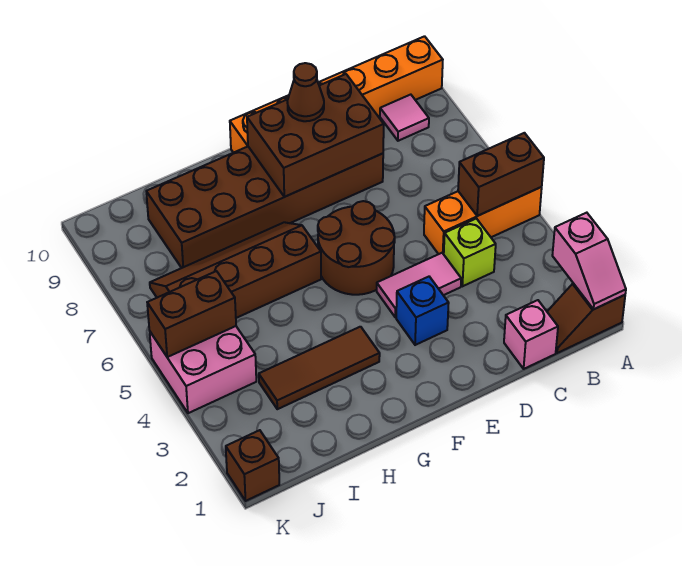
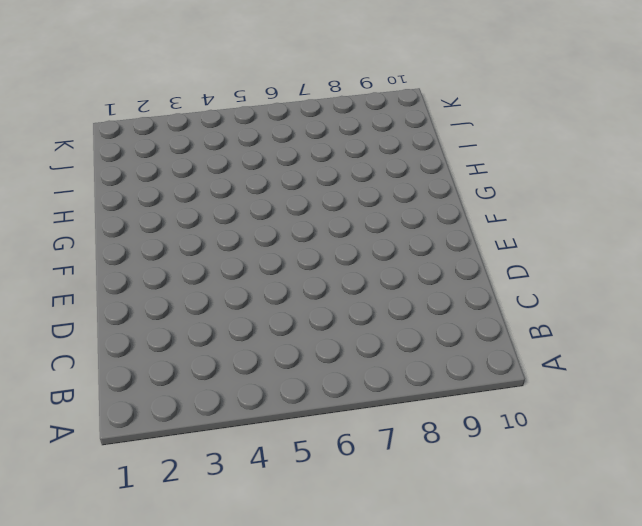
none -> brown slope A1:B1 level 1 top A
none -> orange brick A5:C5 level 1
none -> orange brick A10:F10 level 1

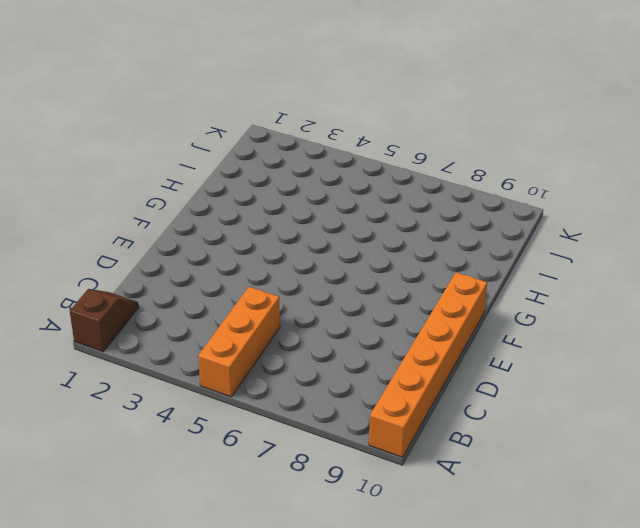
none -> pink tile B9 level 1
none -> pink brick C1 level 1
none -> lime brick C4 level 1

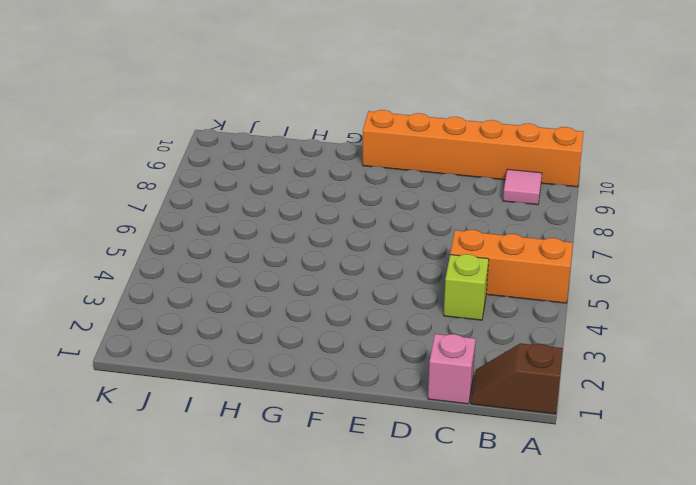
none -> pink tile D4:E4 level 1
none -> brown brick D8:I9 level 1
none -> blue brick E3 level 1

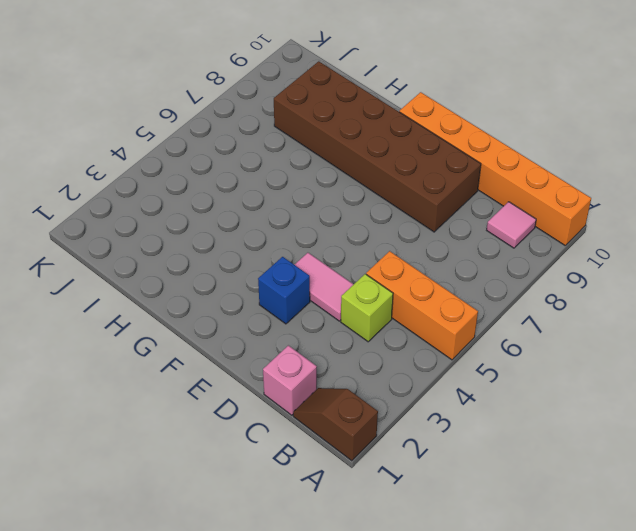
none -> brown round brick E5:F6 level 1
none -> brown tile G3:I3 level 1
none -> brown slope G6:J7 level 1 top 6

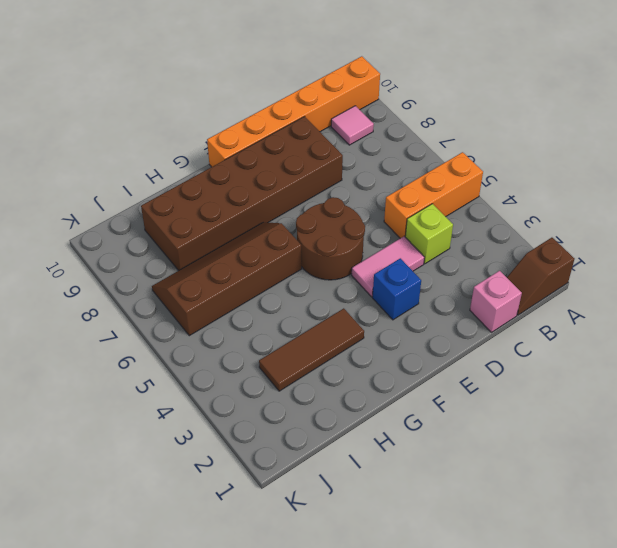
none -> pink brick J4:K5 level 1
none -> brown brick K1 level 1
none -> pink slope A1:A2 level 2 top 2

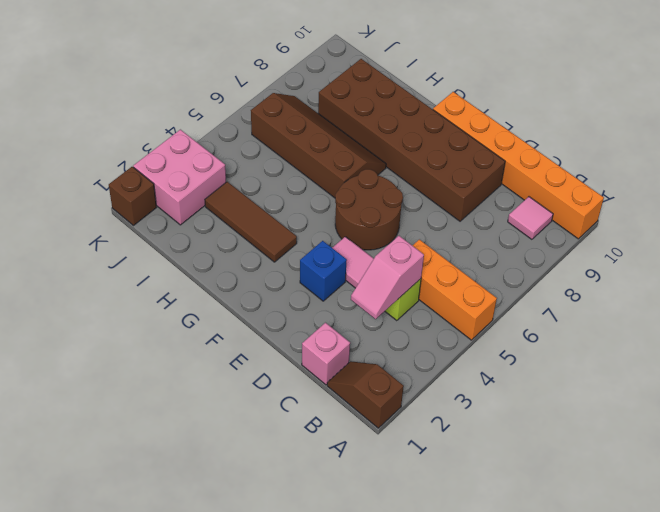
pink slope C3:C4 level 2 top 4 -> pink slope A1:A2 level 2 top 2
pink brick J2:K3 level 1 -> pink brick J4:K5 level 1
none -> brown brick A5:B5 level 2
none -> brown brick D8:F9 level 2
none -> brown brick J5:K5 level 2

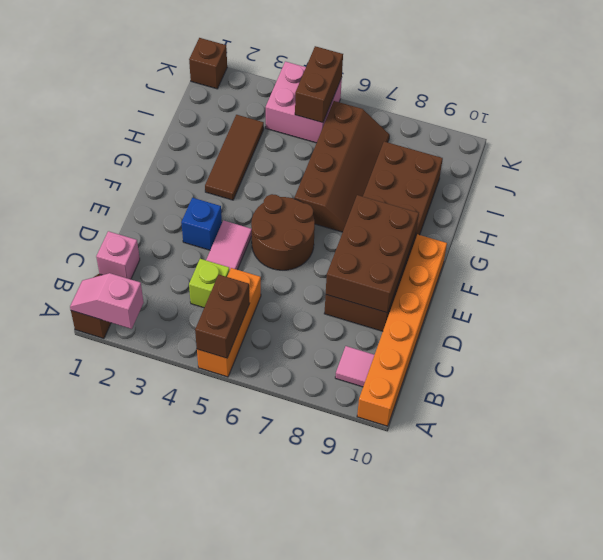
none -> brown cone E9 level 3

